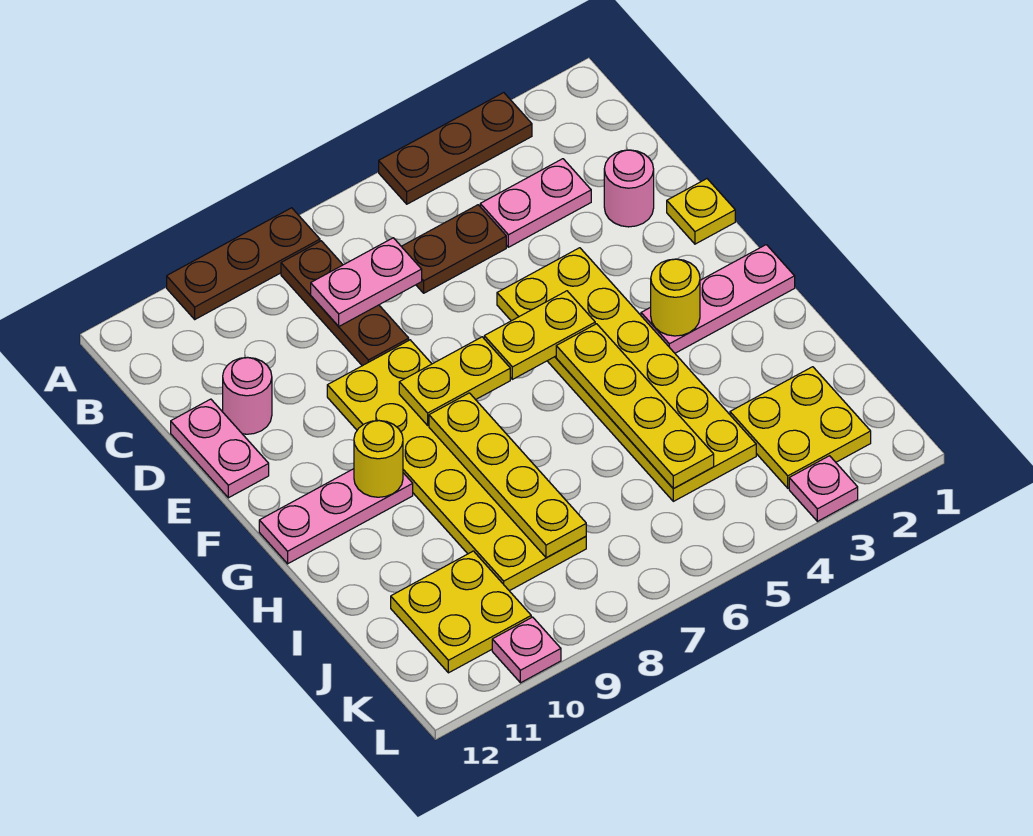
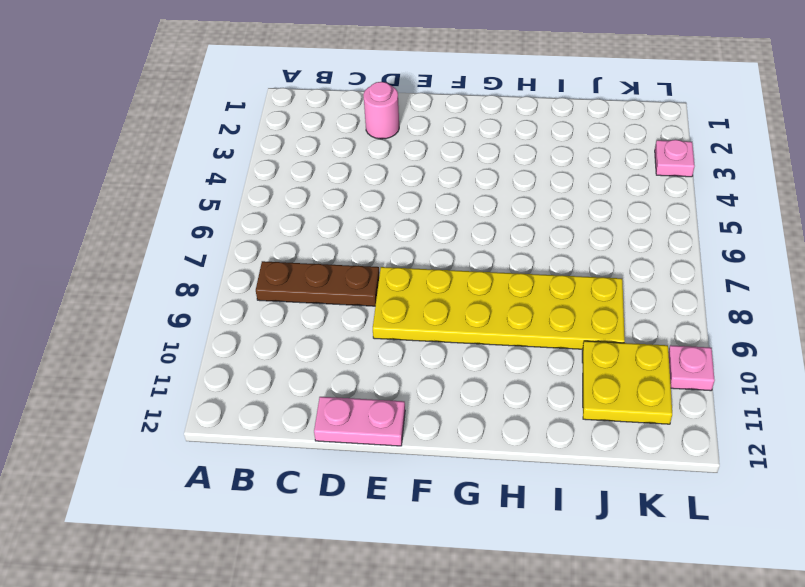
none -> brown plate A3:A5 level 1
none -> brown plate A8:A10 level 1
none -> pink plate C3:C4 level 1

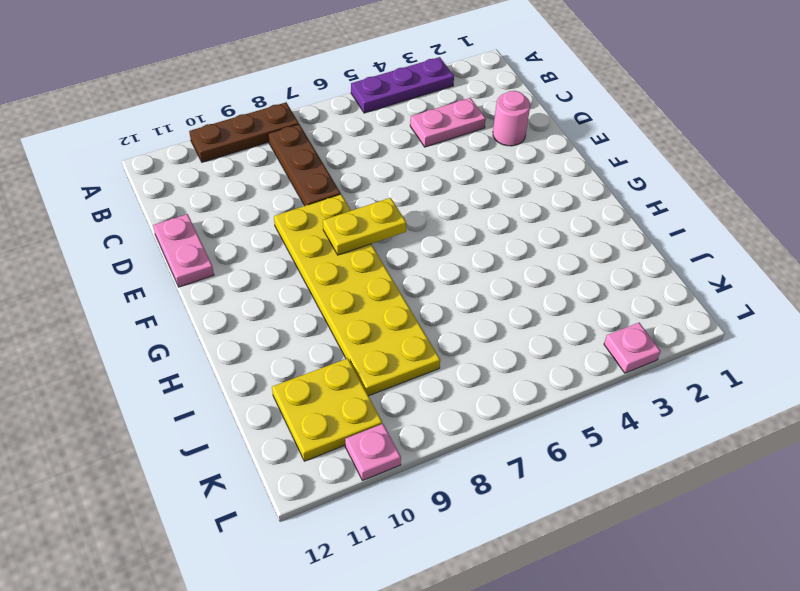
purple plate A3:A5 level 1 -> brown plate A3:A5 level 1
none -> brown plate C5:C6 level 1
none -> pink round brick D11 level 1
none -> yellow plate E1 level 1

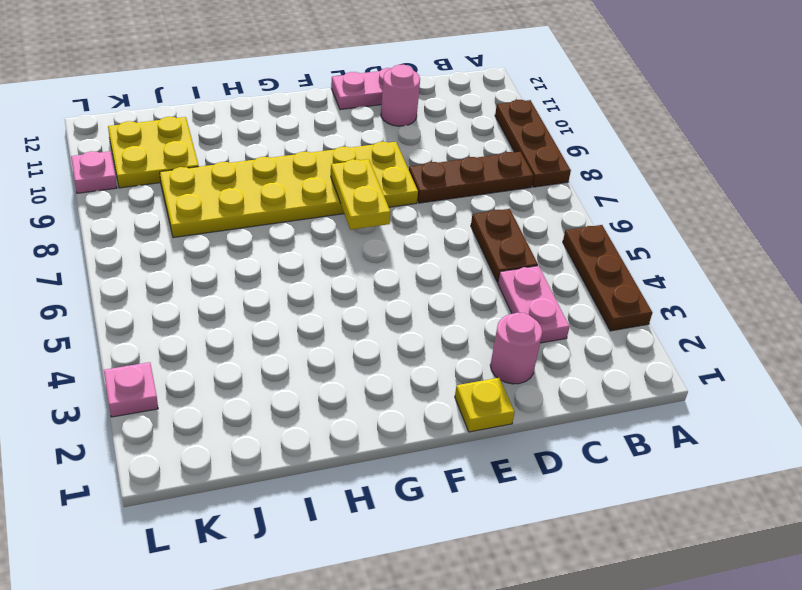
none -> yellow plate E4:J5 level 1
none -> pink plate G1:G3 level 1
none -> pink plate G10:G12 level 1

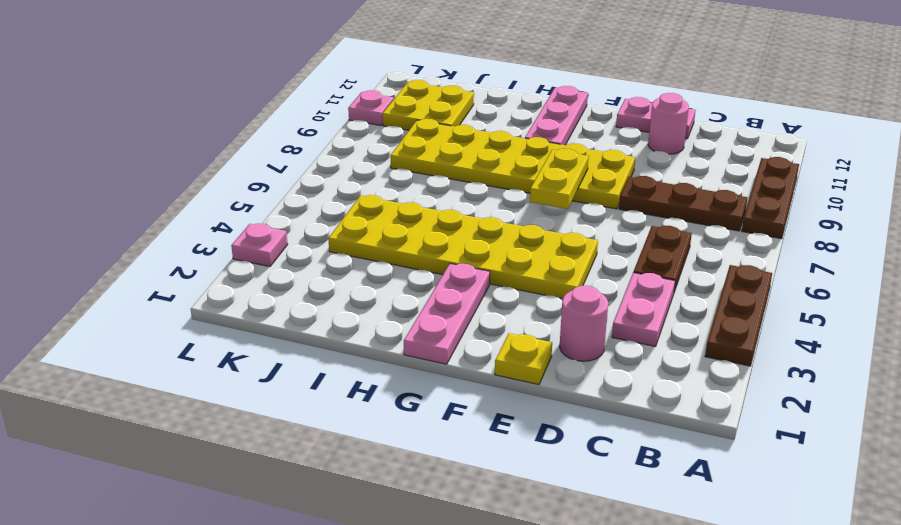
none -> yellow plate J2:K3 level 1
none -> pink plate C7:C8 level 2
none -> yellow plate F5:F6 level 2

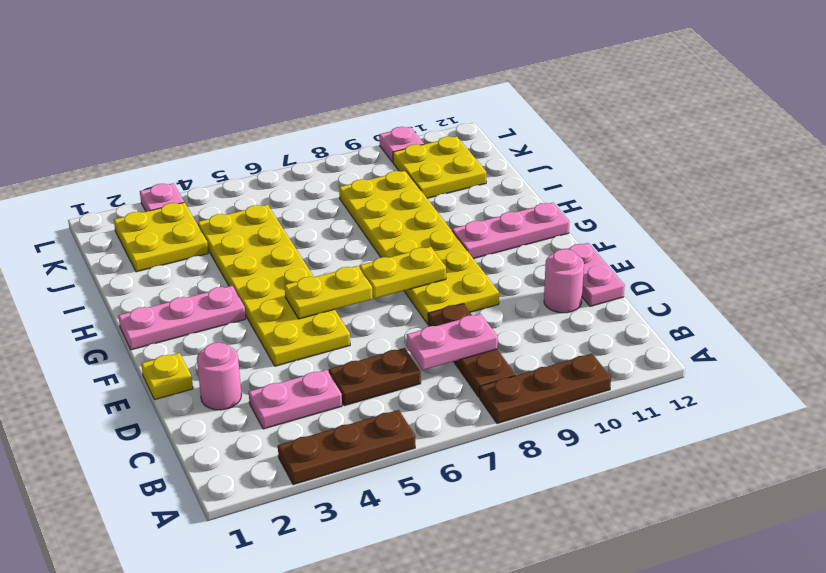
none -> yellow round brick G3 level 2
none -> yellow plate G5:J5 level 2
none -> yellow plate G8:J8 level 2

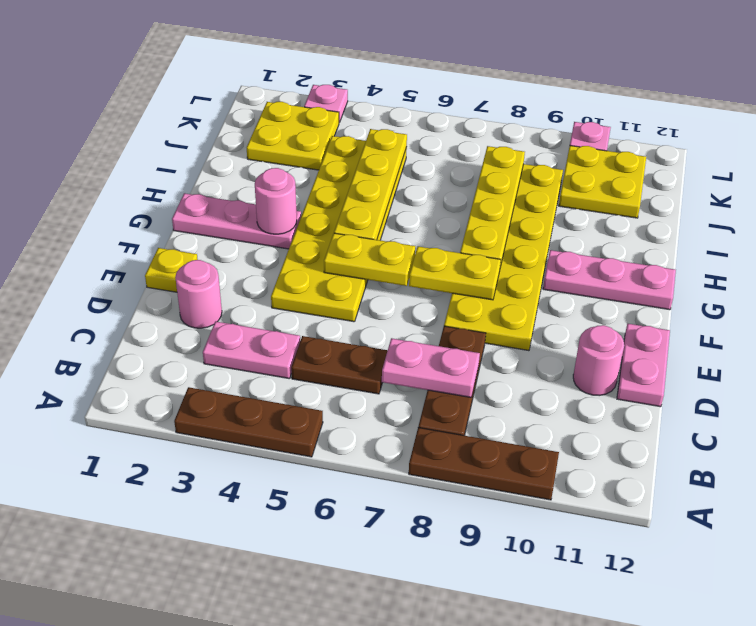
pink round brick G3 level 2 -> yellow round brick G3 level 2
none -> yellow round brick G10 level 2

